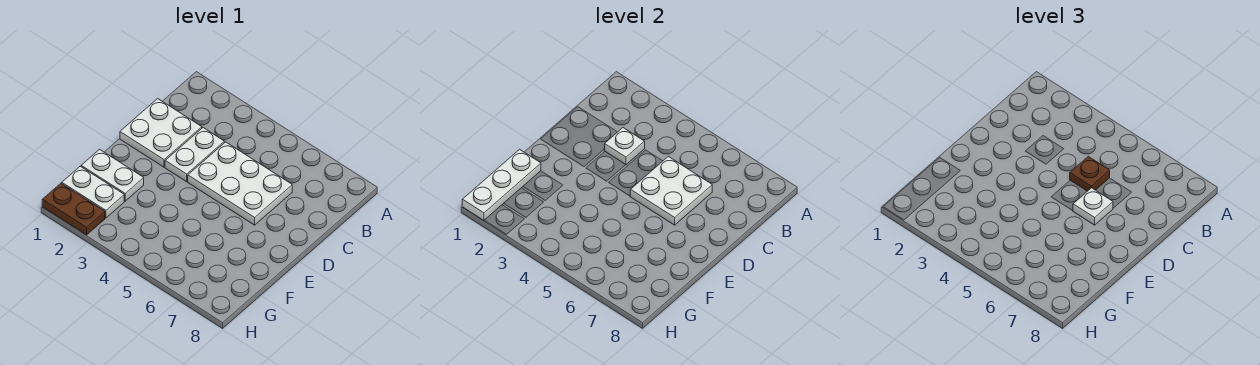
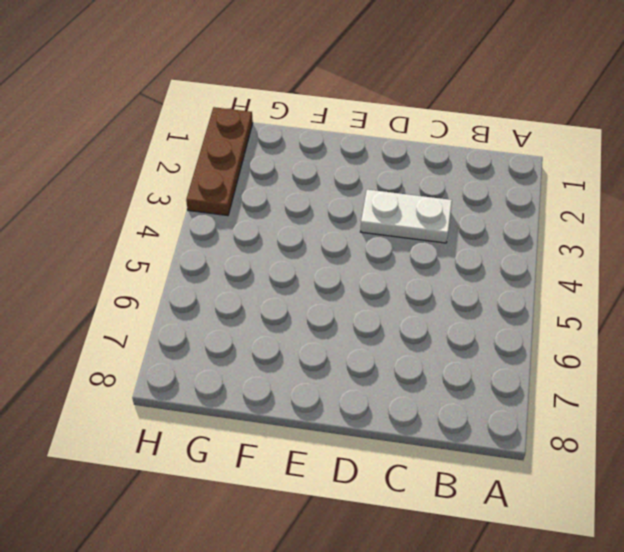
brown plate H1:H3 level 1 -> brown plate H1:H2 level 1
none -> white plate C1:D2 level 1
none -> white plate C4:D6 level 1

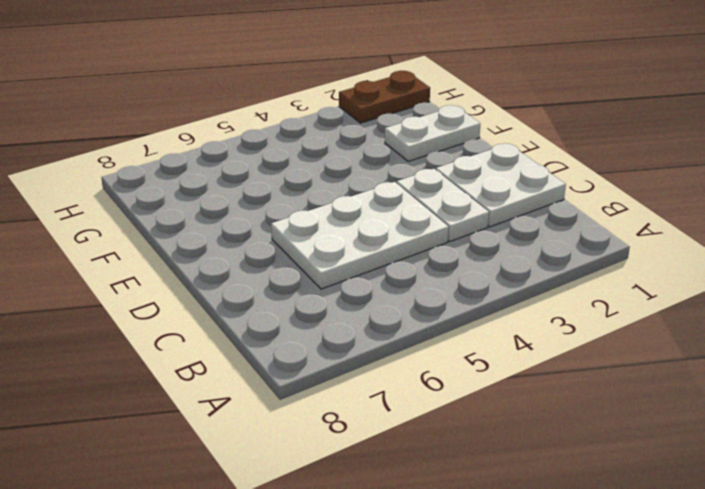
none -> white plate G1:G2 level 1
none -> white plate C3 level 2

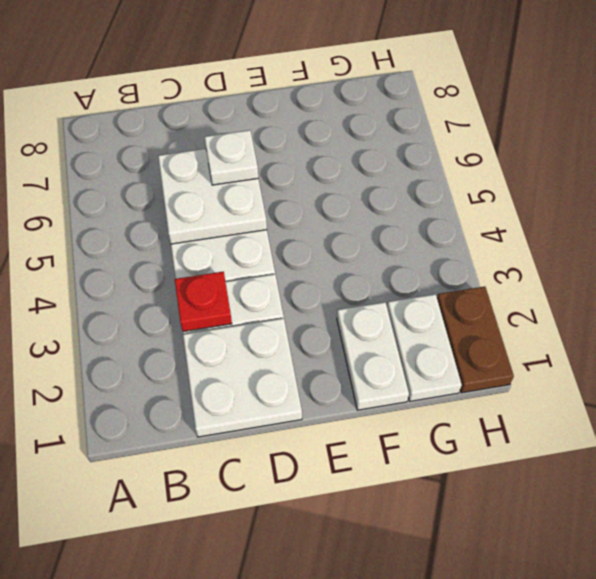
red plate C3 level 2 -> white plate C3 level 2
none -> white plate F1:H1 level 2
none -> brown plate C5 level 3

